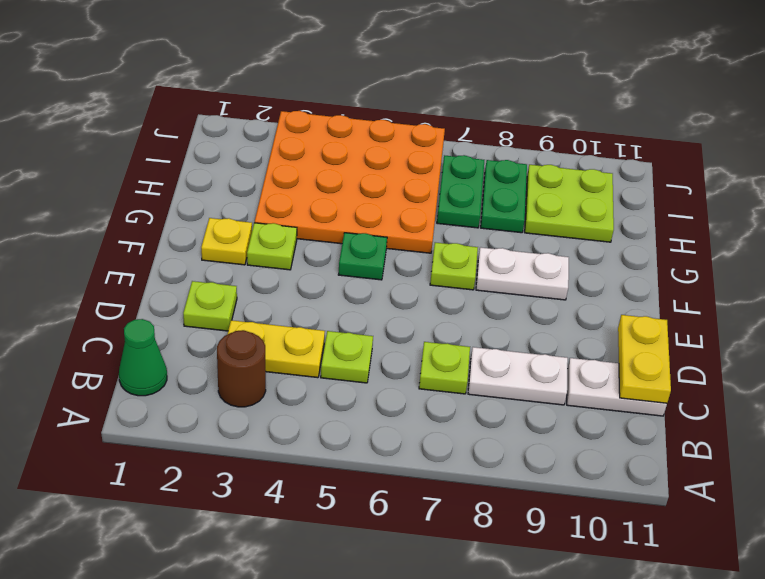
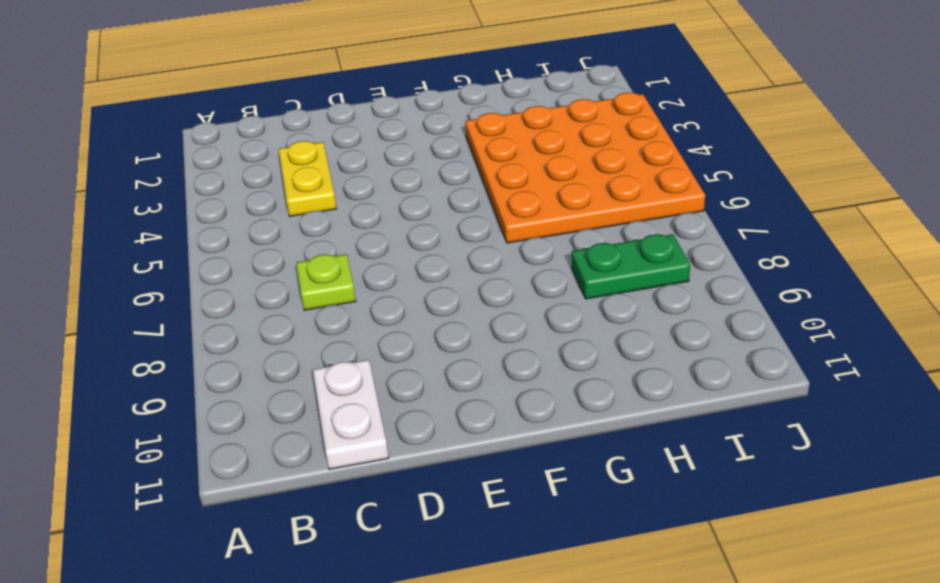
none -> green cone B1 level 1
none -> brown round brick B3 level 1
none -> lime plate C5 level 1

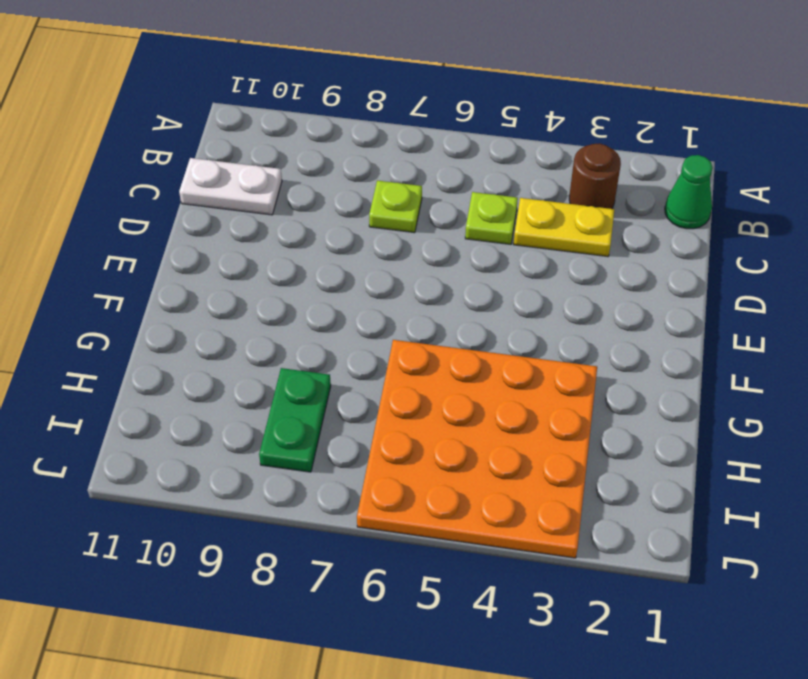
none -> white plate C8:C9 level 1
none -> lime plate D2 level 1
none -> yellow plate F2 level 1

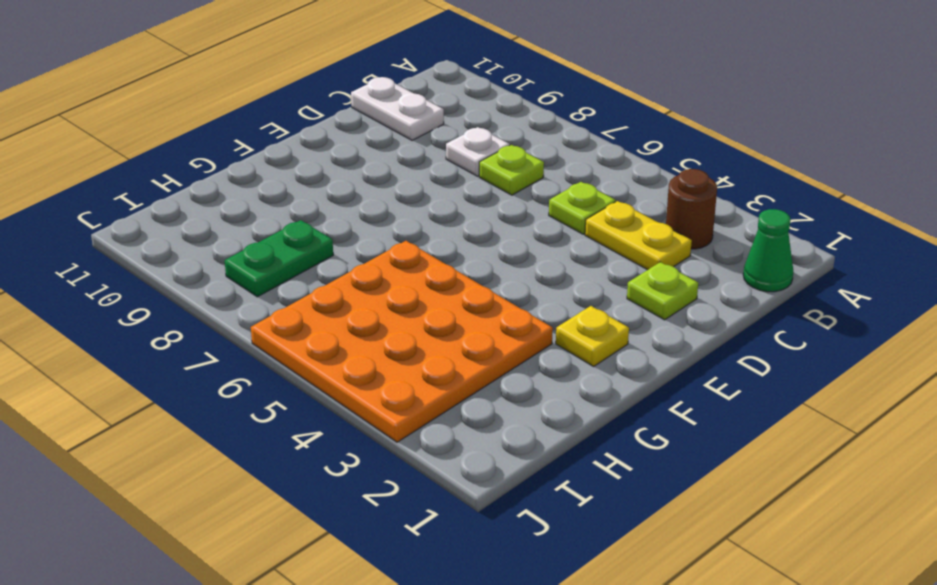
white plate C8 level 1 -> white plate C8:C9 level 1
none -> lime plate F3 level 1
none -> green plate F5 level 1
none -> lime plate F7 level 1

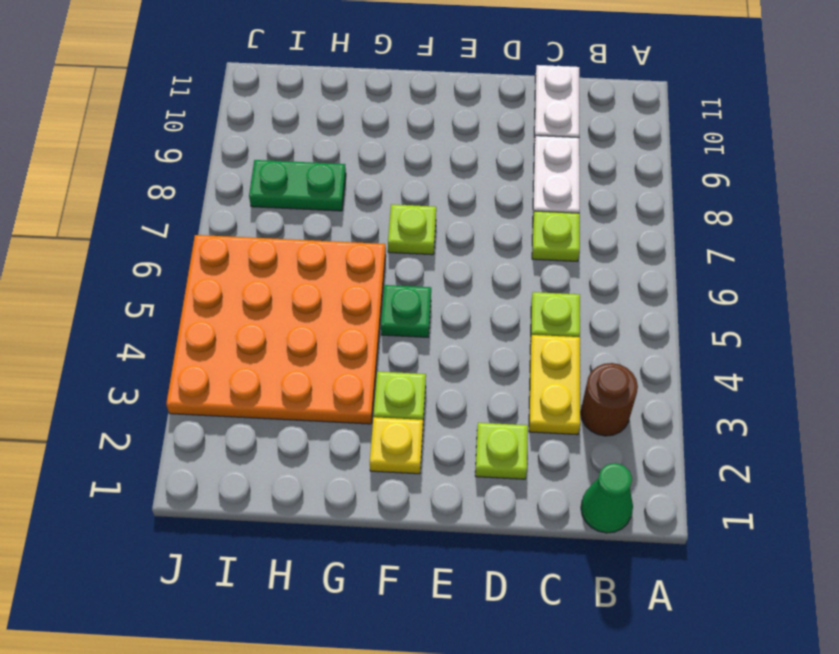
none -> white plate F8:F9 level 1
none -> green plate H7:I7 level 1
none -> lime plate H9:I10 level 1

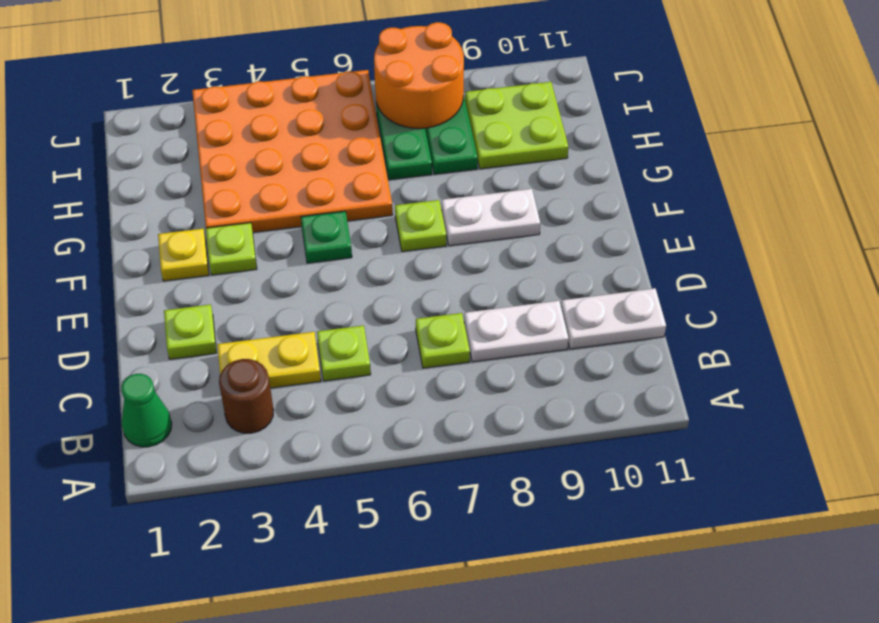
orange round brick I7:J8 level 2 -> none
none -> yellow plate C11:D11 level 2

